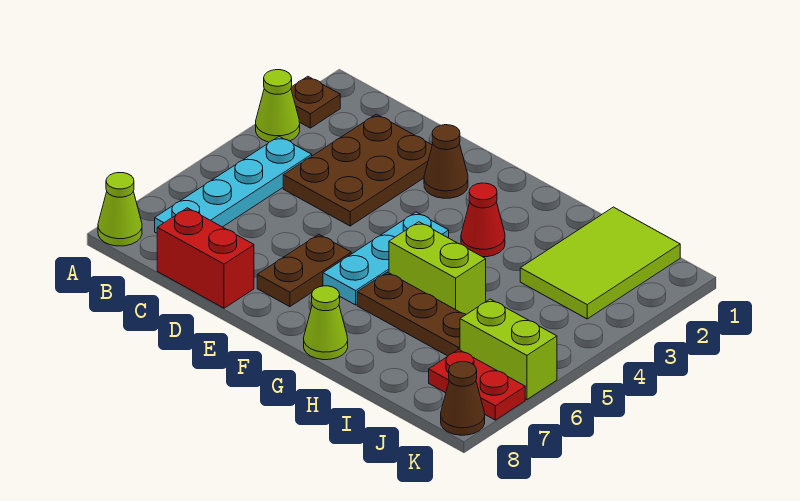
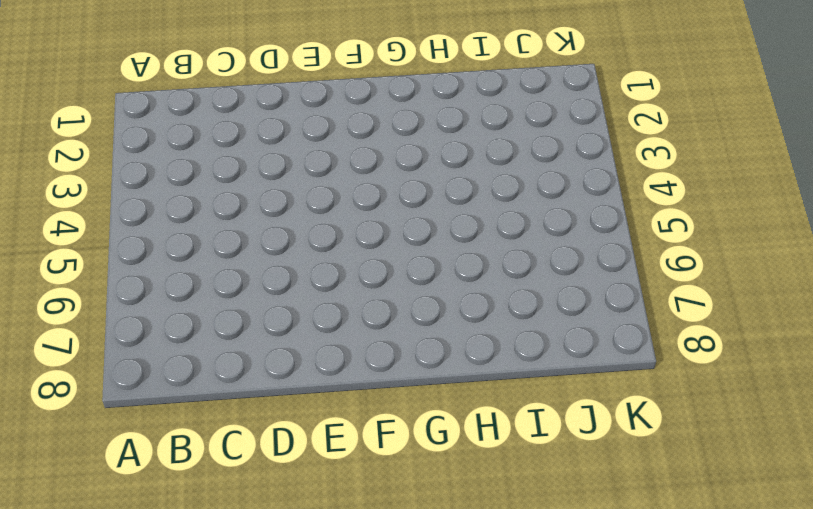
none -> brown plate A2 level 1
none -> lime cone A3 level 1
none -> lime cone A8 level 1

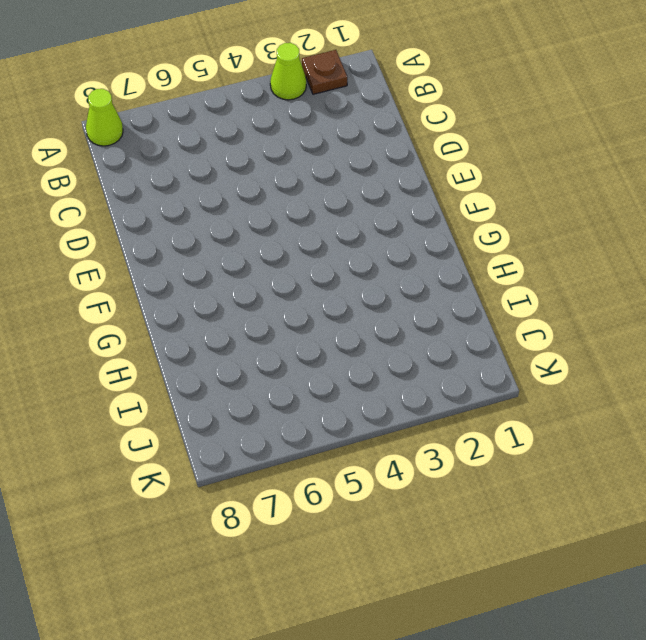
none -> cyan plate B4:B7 level 1
none -> brown plate C2:D4 level 1
none -> red brick C8:D8 level 1

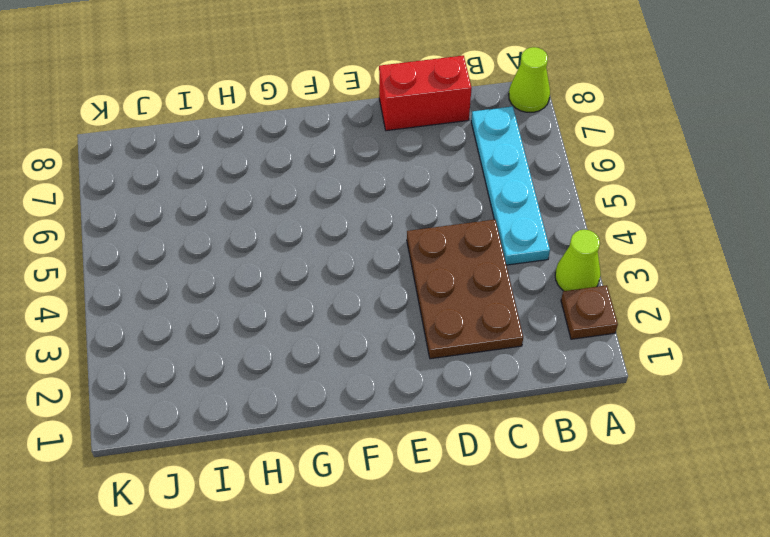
none -> brown cone E2 level 1
none -> brown plate E6:E7 level 1
none -> cyan plate F4:F6 level 1

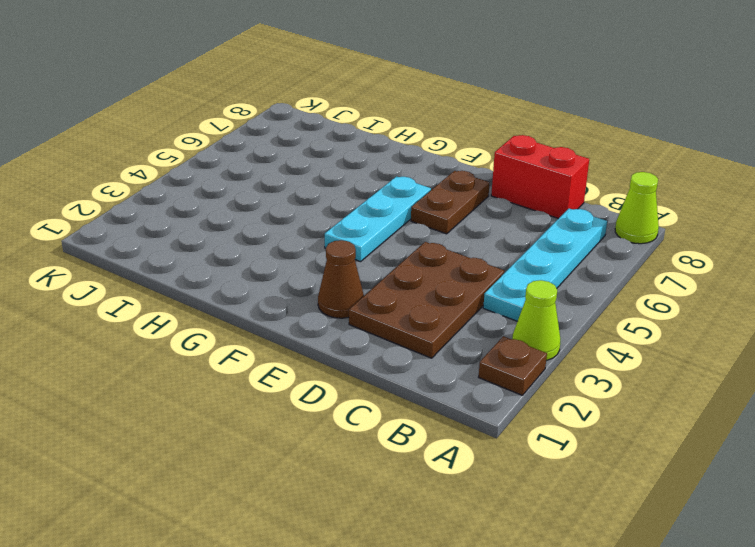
none -> red cone G3 level 1
none -> lime brick G5:H5 level 1
none -> brown plate G6:I6 level 1

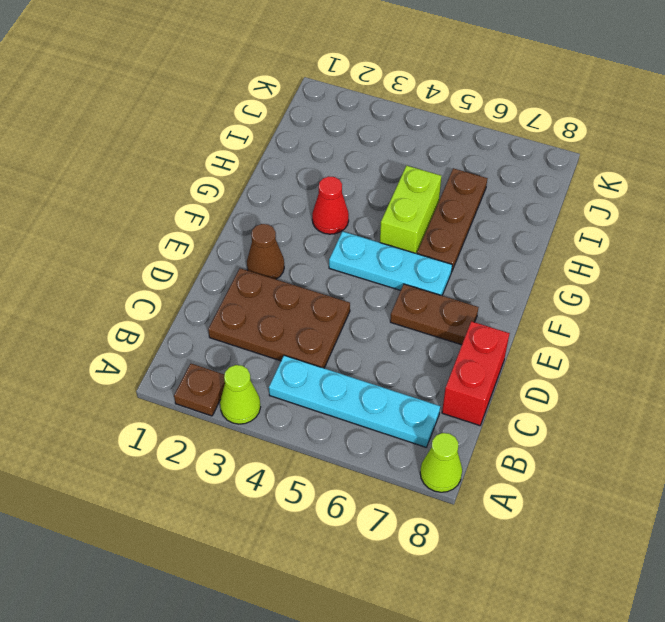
none -> lime cone G8 level 1
none -> lime tile I1:J3 level 1
none -> lime brick J6:K6 level 1

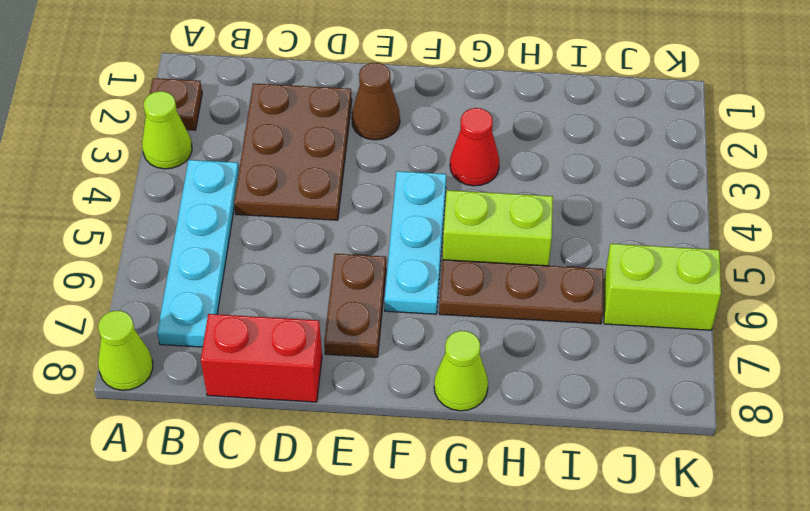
none -> lime tile I1:J3 level 1
none -> red plate J7:K7 level 1
none -> brown cone K8 level 1

